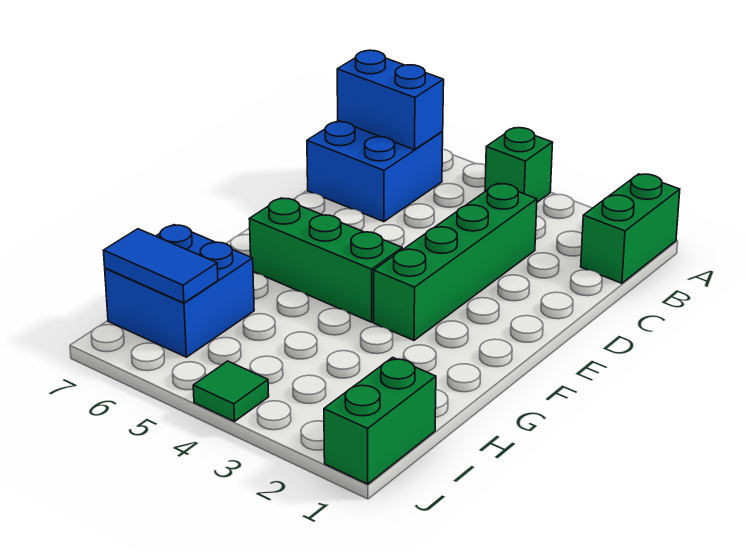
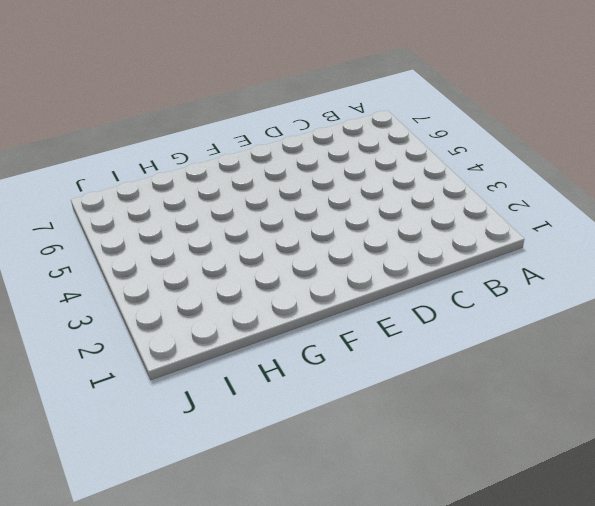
none -> green brick A1:B1 level 1
none -> green brick A4 level 1

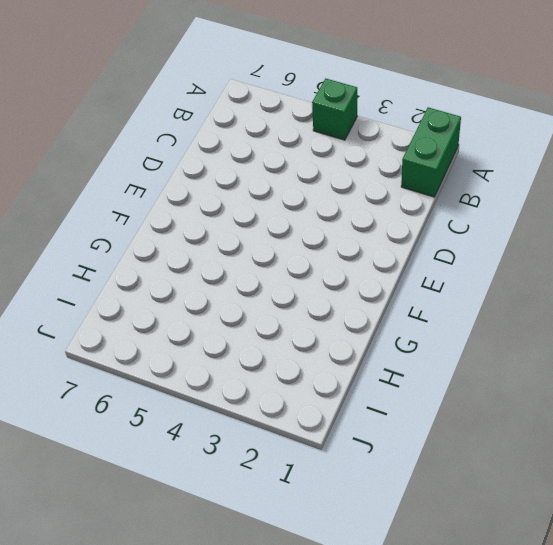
none -> blue brick B6:C7 level 1
none -> green brick C3:F3 level 1

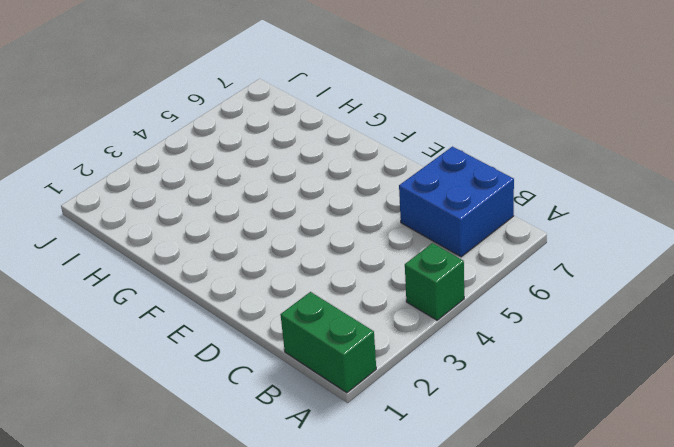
none -> green brick C3:F3 level 1
none -> green brick F4:F6 level 1

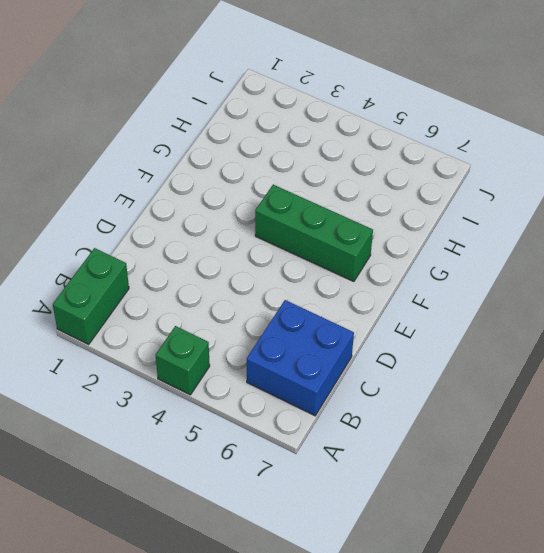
none -> green brick C3:F3 level 1
none -> blue brick H6:I7 level 1

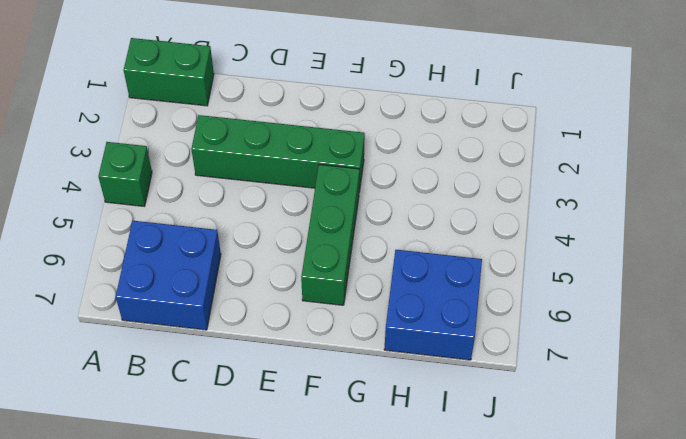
none -> green brick I1:J1 level 1
none -> green tile J4 level 1

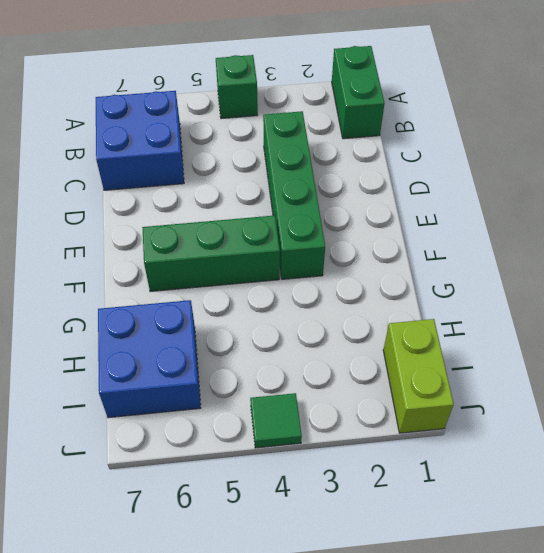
lime brick I1:J1 level 1 -> green brick I1:J1 level 1
none -> blue brick B6:B7 level 2
none -> blue tile I6:I7 level 2

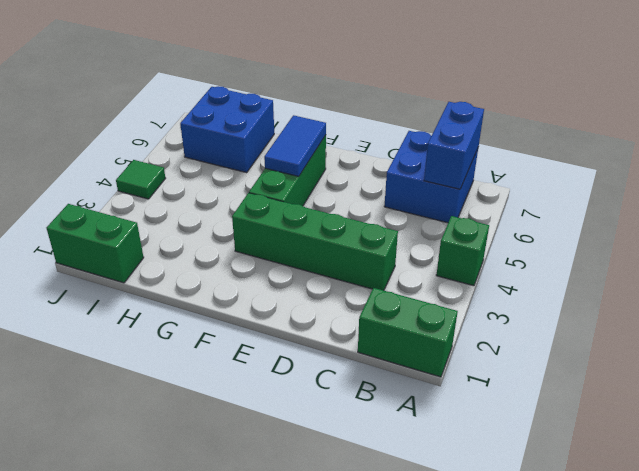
blue tile F5:F6 level 2 -> blue tile I6:I7 level 2

